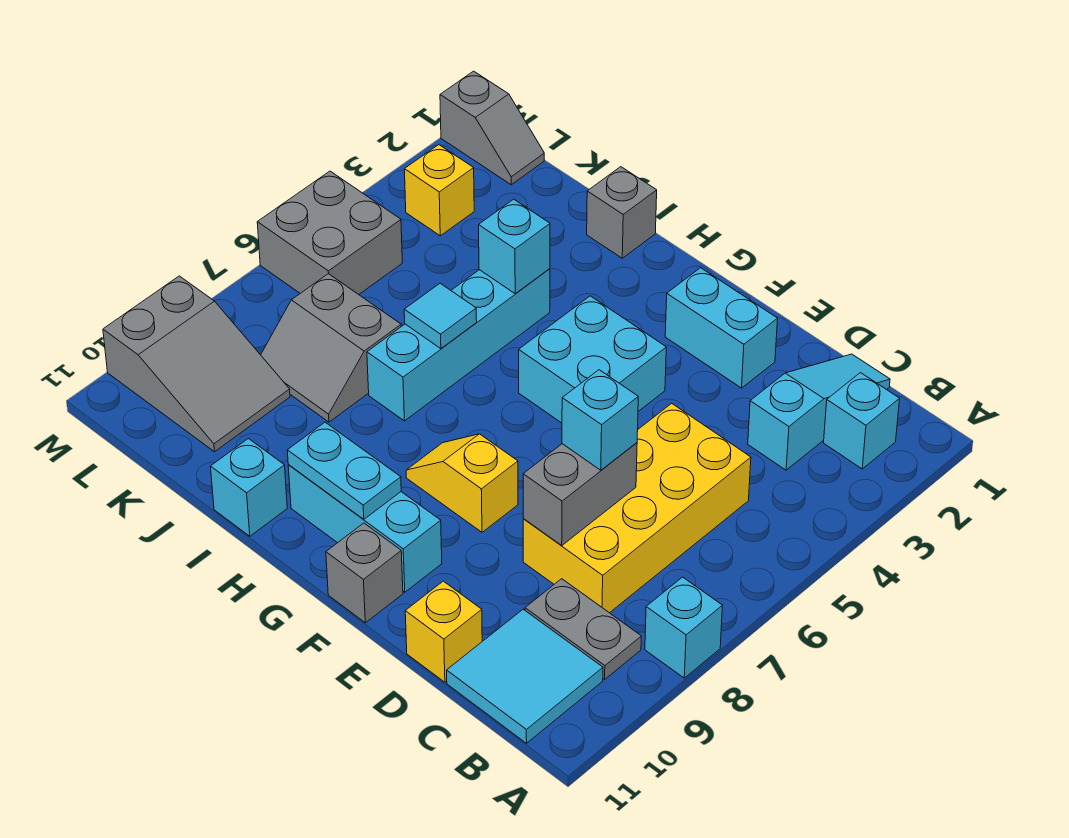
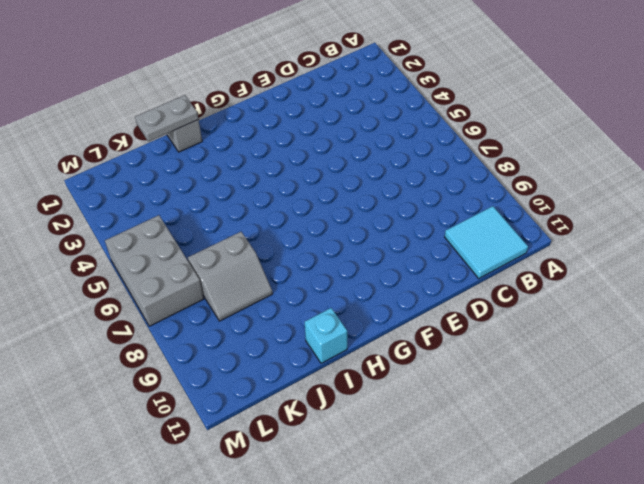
grey plate I1:J1 level 2 -> grey plate B9:C9 level 1
grey brick L5:M7 level 1 -> grey brick L5:M6 level 1
none -> cyan brick A8 level 1
none -> cyan brick B2 level 1
none -> cyan slope C1:C3 level 1 top 3

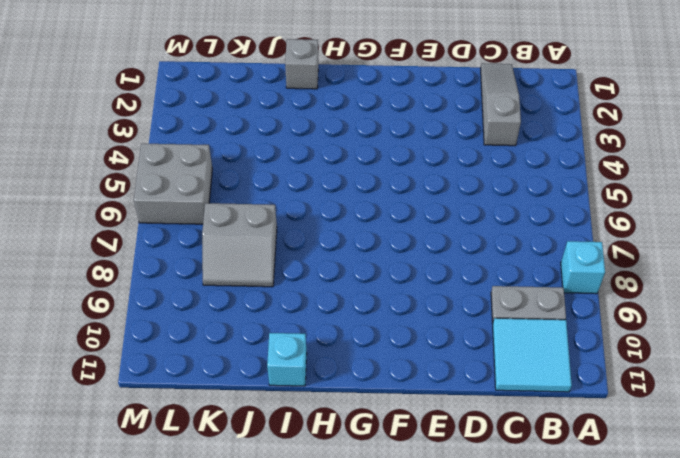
grey slope C1:C3 level 1 top 3 -> cyan slope C1:C3 level 1 top 3
none -> cyan brick B2 level 1
none -> yellow brick C5:D8 level 1
none -> yellow brick D11 level 1

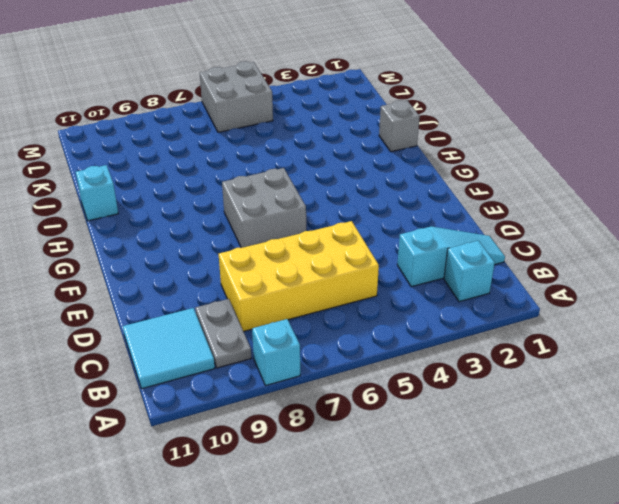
grey brick F6:G7 level 1 -> none
none -> yellow brick D11 level 1
none -> cyan brick E2:F2 level 1
none -> cyan brick F4:G5 level 1

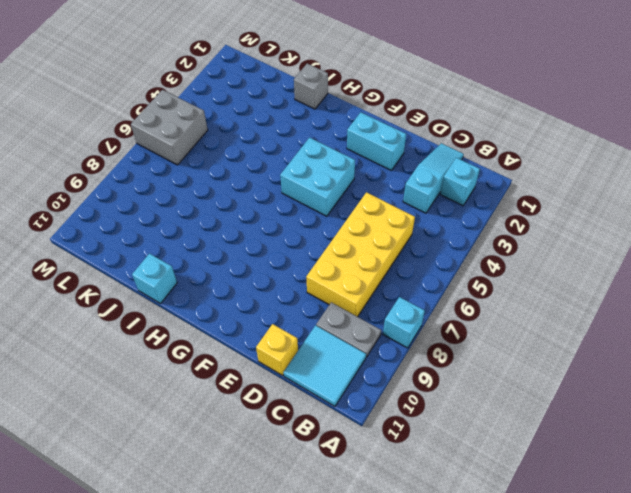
none -> yellow slope F8:G8 level 1 top F
none -> cyan brick F10:H10 level 1
none -> grey brick F11 level 1

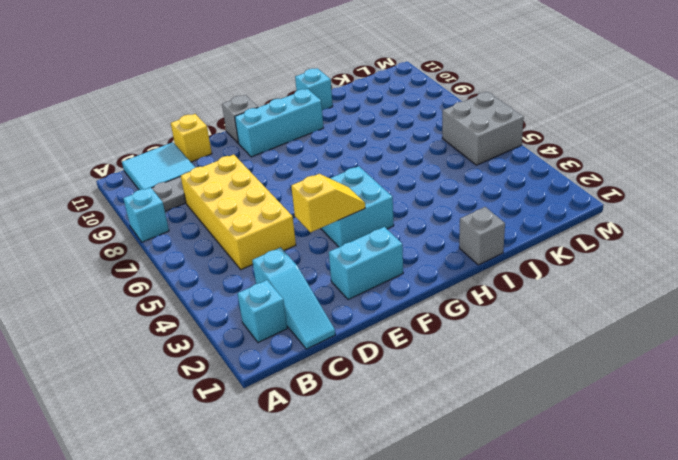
yellow slope E4:F4 level 2 top E -> yellow slope F8:G8 level 1 top F
none -> cyan brick I4:I7 level 1
none -> grey slope J7:K8 level 1 top 7
none -> grey slope K9:M10 level 1 top M

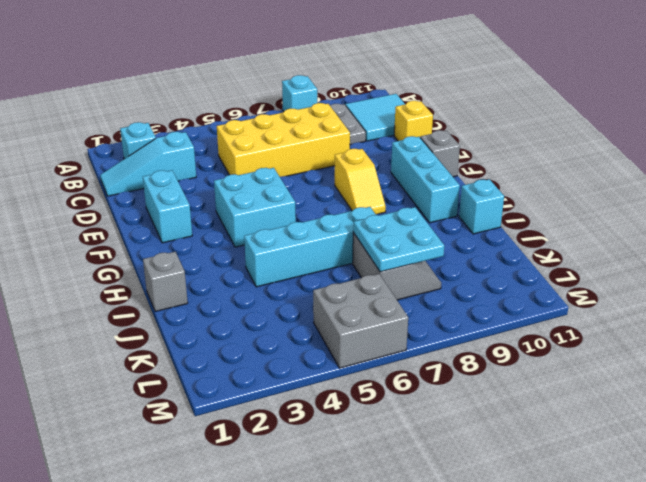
cyan plate J7:K8 level 2 -> none
none -> grey slope K9:M10 level 1 top M
none -> grey slope L1:M1 level 1 top M
none -> yellow brick L3 level 1

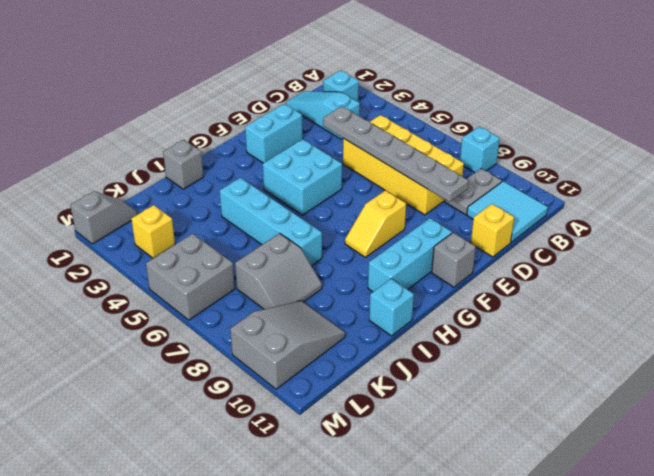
grey plate D4:D9 level 2 -> grey brick D7:D8 level 2
none -> cyan plate G10:H10 level 2
none -> cyan brick I4 level 2
none -> cyan tile I6 level 2

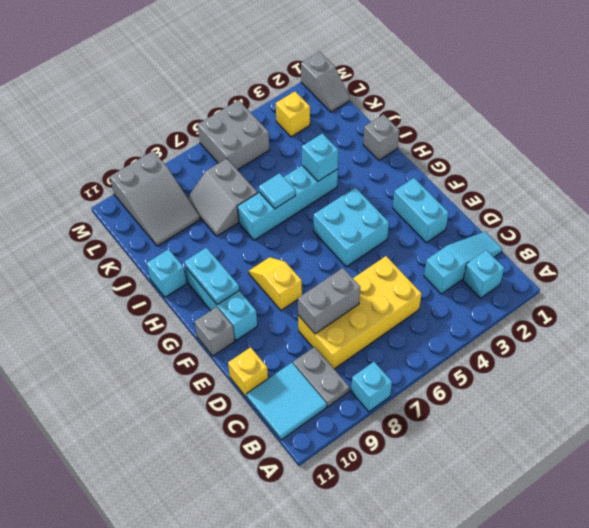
none -> cyan brick D7 level 3

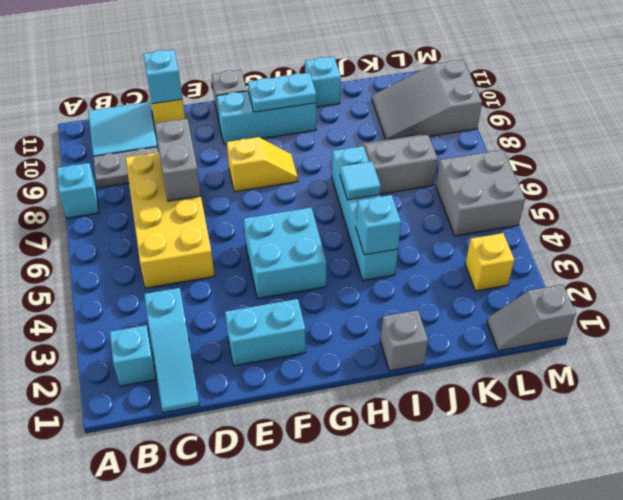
cyan brick D11 level 2 -> cyan brick D7 level 3

